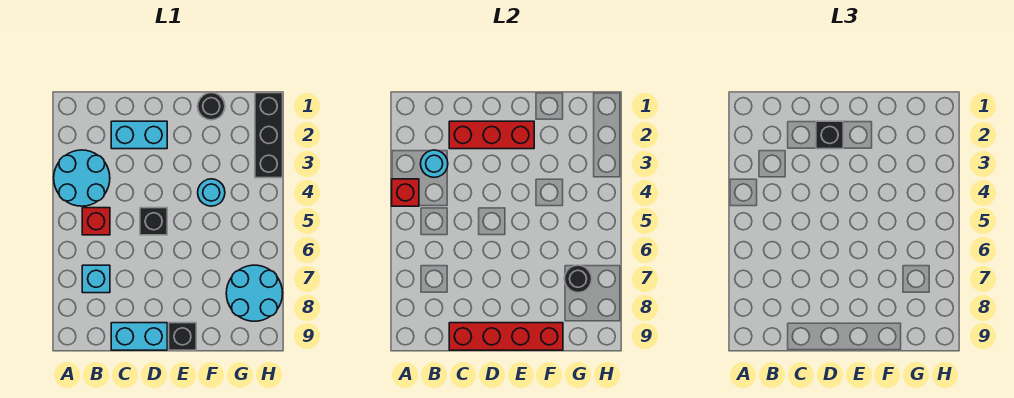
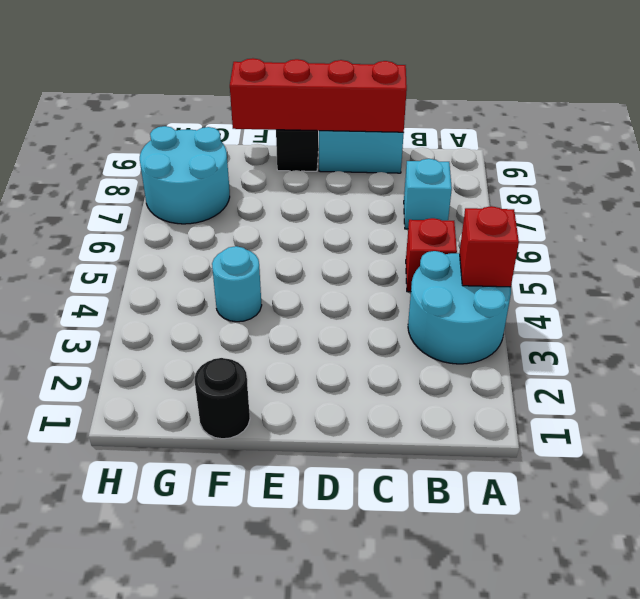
none -> cyan brick C2:D2 level 1
none -> black brick D5 level 1
none -> black brick H1:H3 level 1

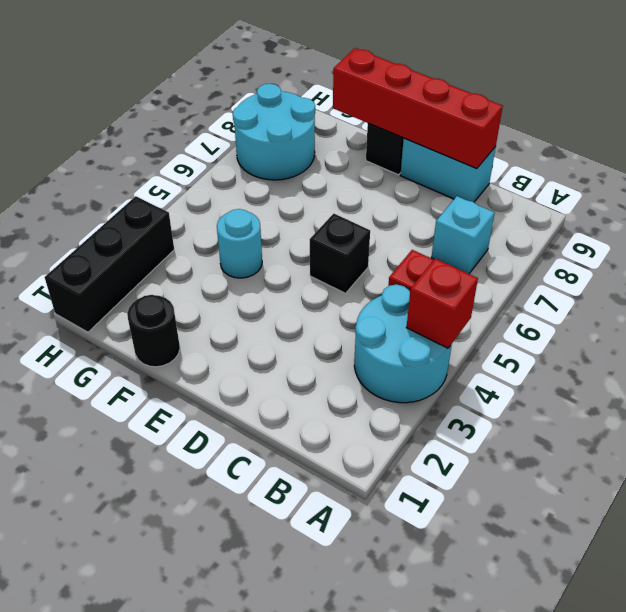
none -> cyan brick C2:D2 level 1
none -> cyan round brick B3 level 2
none -> red brick C2:E2 level 2

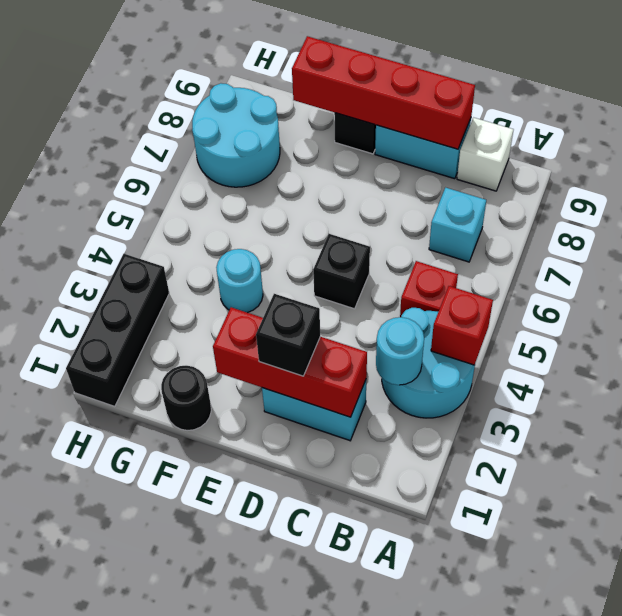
white brick B9 level 1 -> none
none -> black round brick G7 level 2

